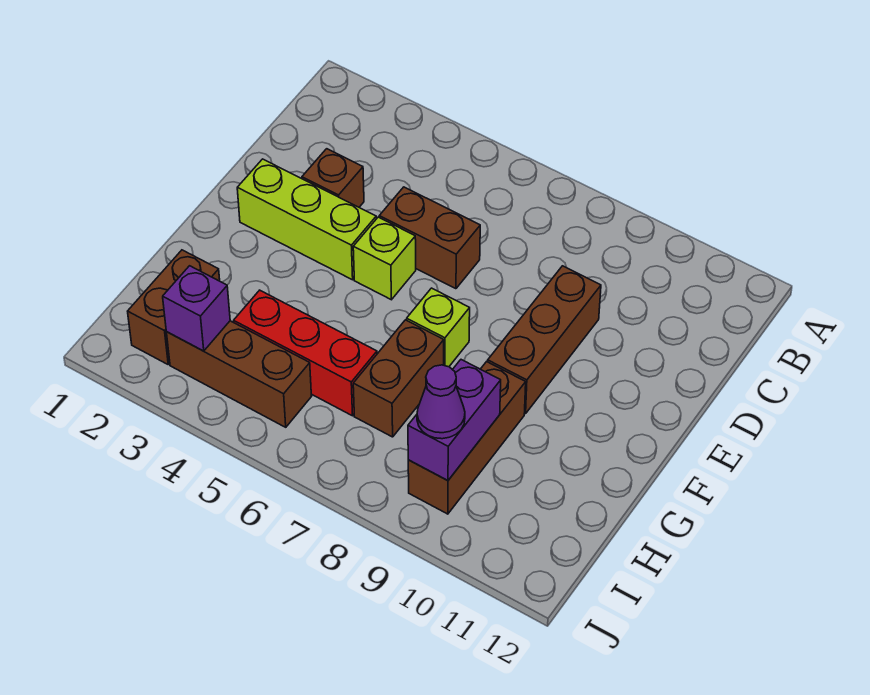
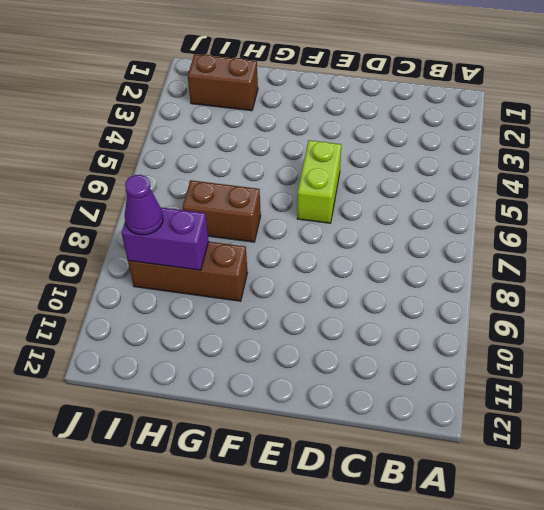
lime brick E5:E6 level 1 -> lime brick E5 level 1
none -> brown brick D3 level 1
none -> brown brick D5:D6 level 1
none -> brown brick D9:F9 level 1

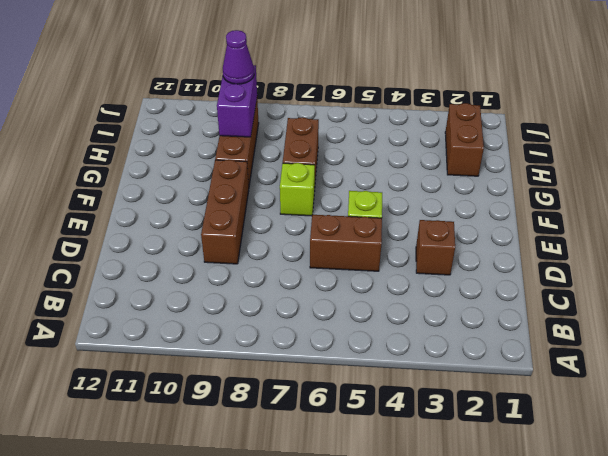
none -> lime brick E2:E4 level 1
none -> red brick H4:H6 level 1
none -> brown brick I3:I5 level 1

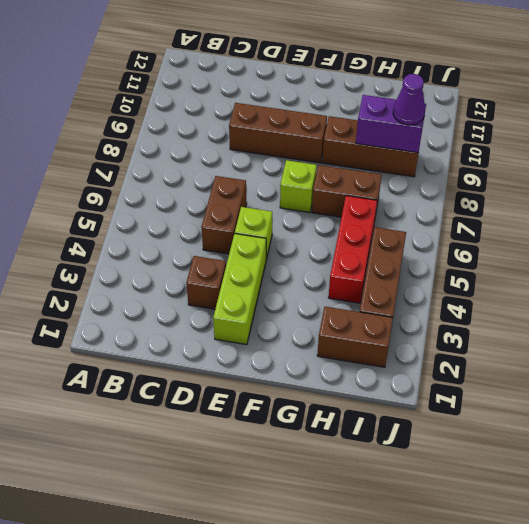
none -> purple brick I3 level 2

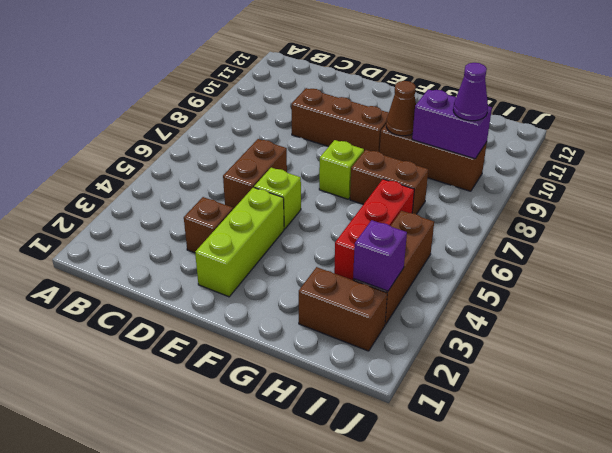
brown cone G9 level 2 -> none

